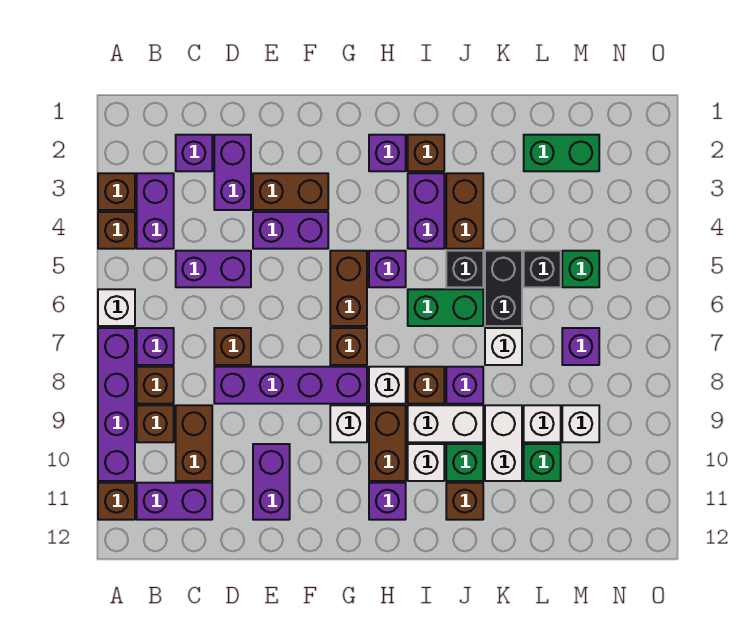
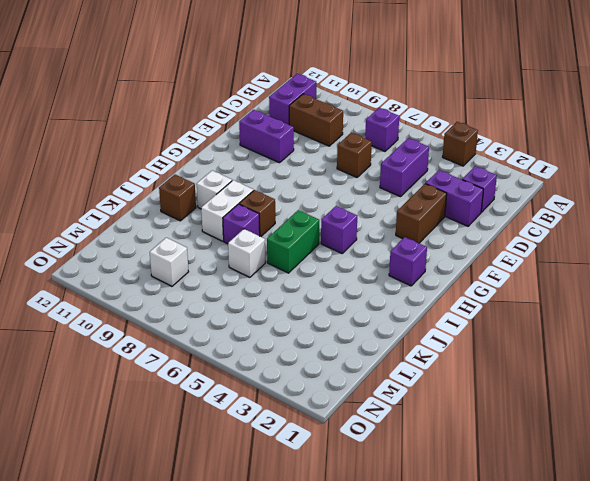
none -> brown brick A3 level 1
none -> white brick A6 level 1
none -> purple brick A7:A10 level 1
none -> brown brick A11 level 1

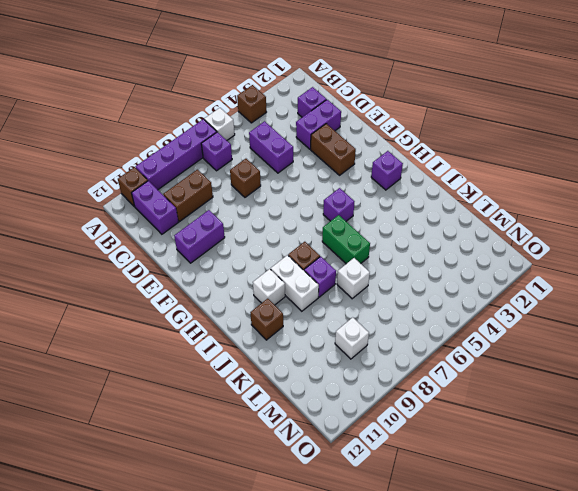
none -> brown brick A3 level 1
none -> purple brick B3:B4 level 1
none -> brown brick B8 level 1
none -> brown brick B9 level 1

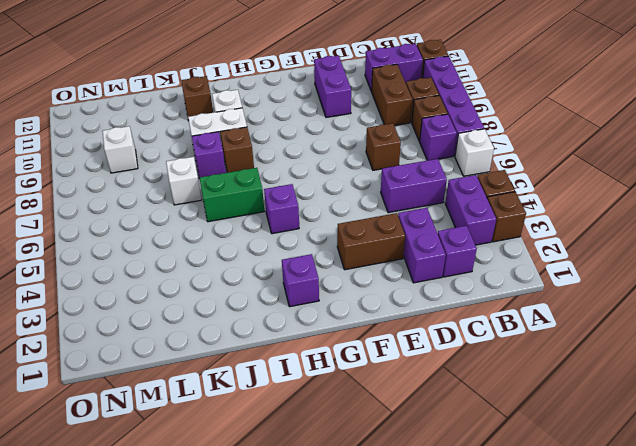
none -> purple brick D8:G8 level 1
none -> purple brick E4:F4 level 1
none -> brown brick G5:G6 level 1
none -> brown brick G7 level 1

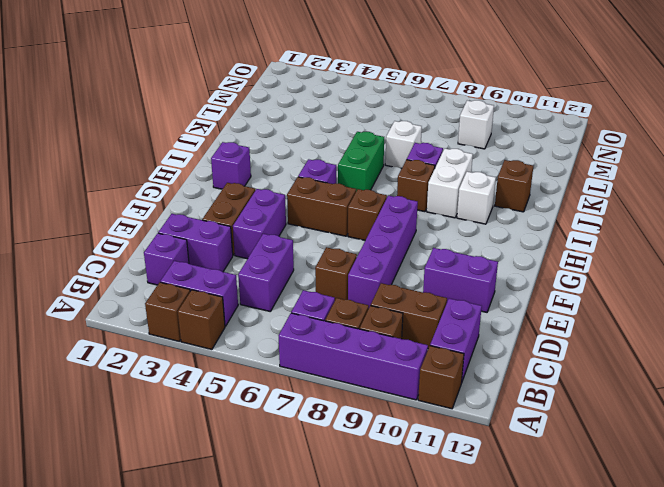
none -> white brick A6 level 1
none -> white brick G9 level 1
none -> white brick H8 level 1
none -> brown brick H9:H10 level 1

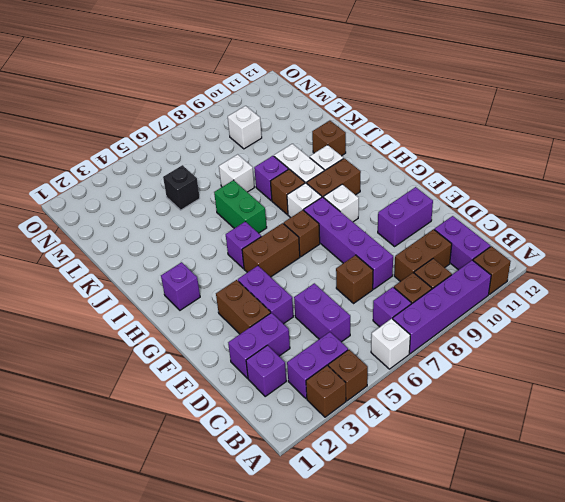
none -> purple brick H11 level 1
none -> brown brick I2 level 1
none -> purple brick I3:I4 level 1
none -> brown brick J3:J4 level 1

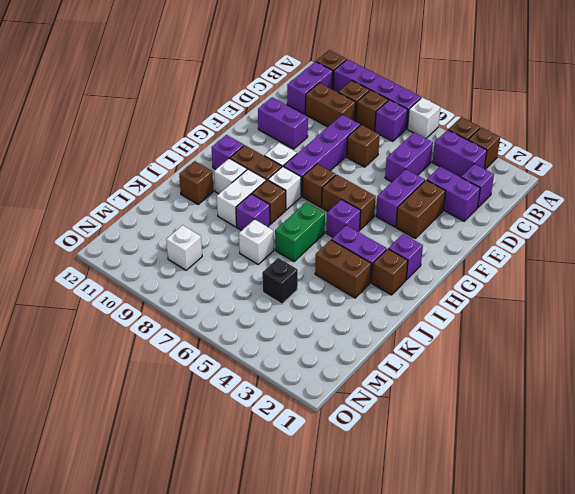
none -> black brick J5 level 1
none -> green brick J10 level 1
none -> black brick K5:K6 level 1
none -> white brick K9:K10 level 1

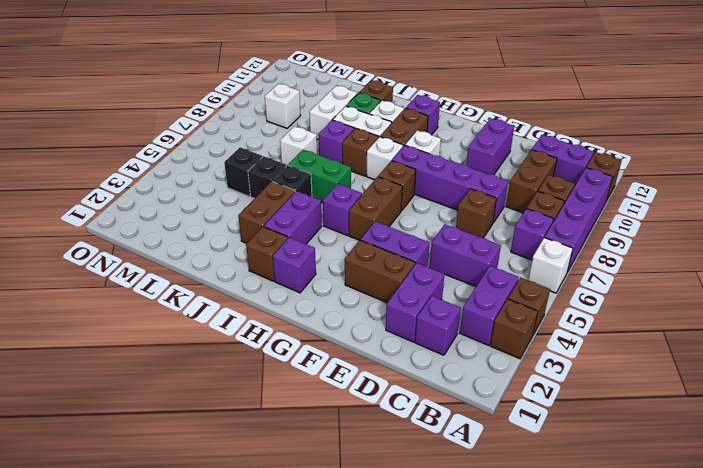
black brick K5 level 1 -> black brick K5:K6 level 1
none -> green brick L2:M2 level 1
none -> white brick L9 level 1
none -> green brick L10 level 1
none -> green brick M5 level 1

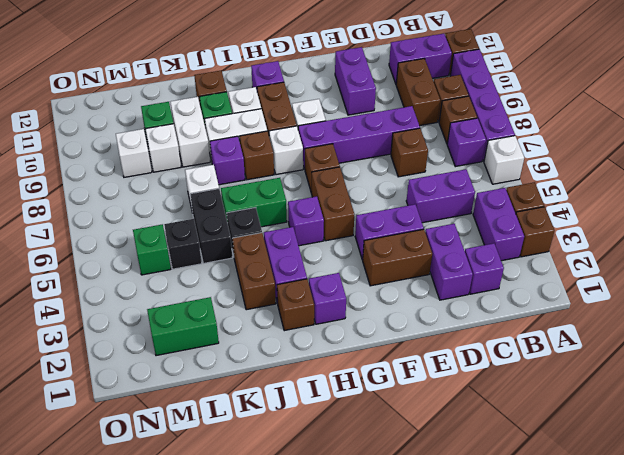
none -> purple brick M7 level 1

